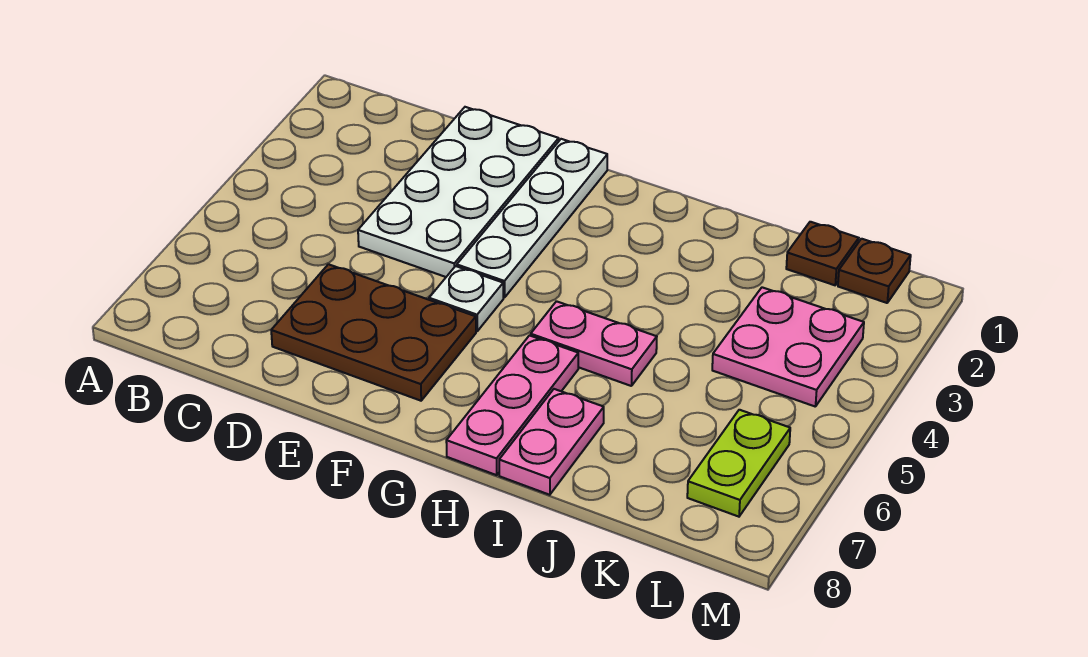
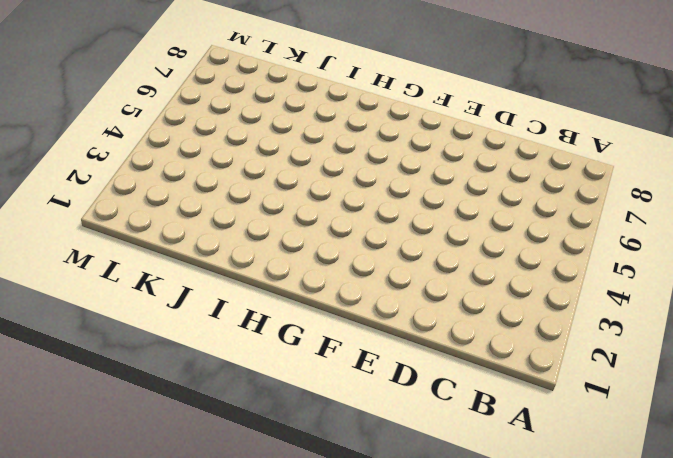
none -> white plate D1:E4 level 1
none -> brown plate D6:F7 level 1

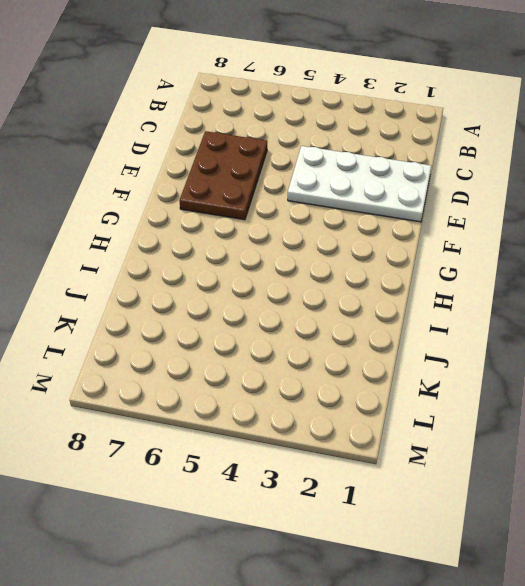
none -> white plate F1:F4 level 1
none -> white plate F5 level 1

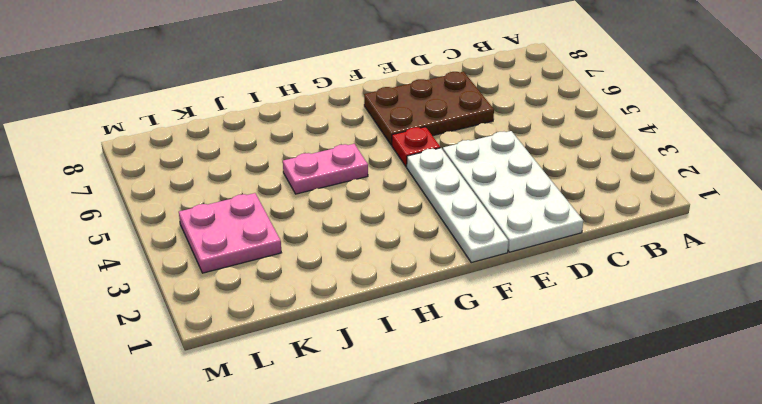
red plate F5 level 1 -> white plate F5 level 1
none -> pink plate H6:H8 level 1
none -> pink plate I7:I8 level 1

